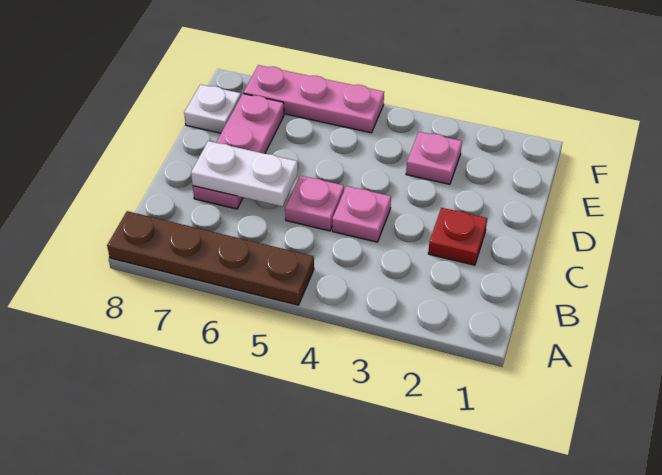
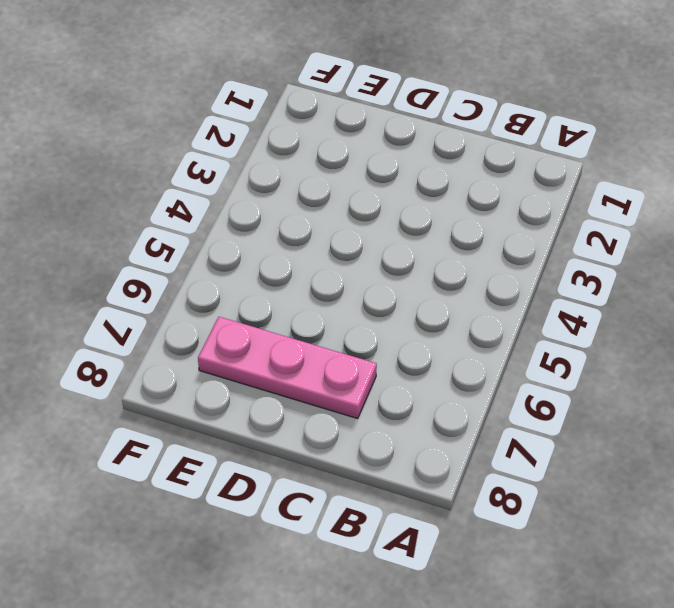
none -> brown plate A5:A8 level 1
none -> red plate C2 level 1

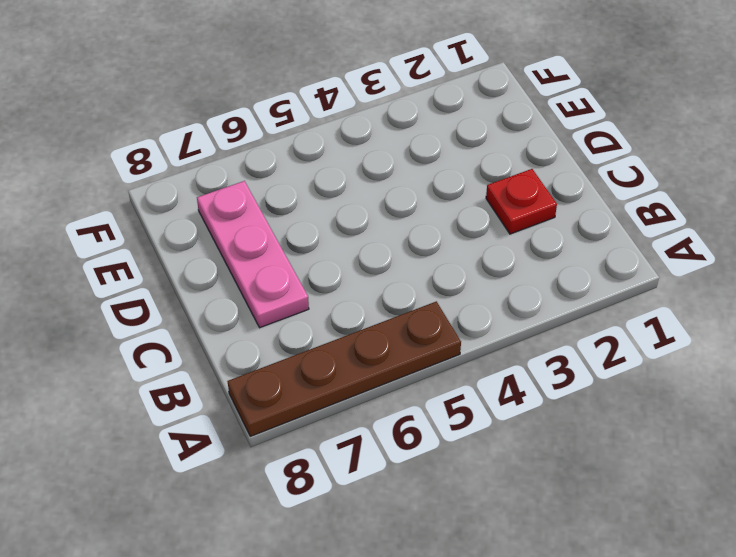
none -> pink plate C4 level 1
none -> pink plate C5 level 1

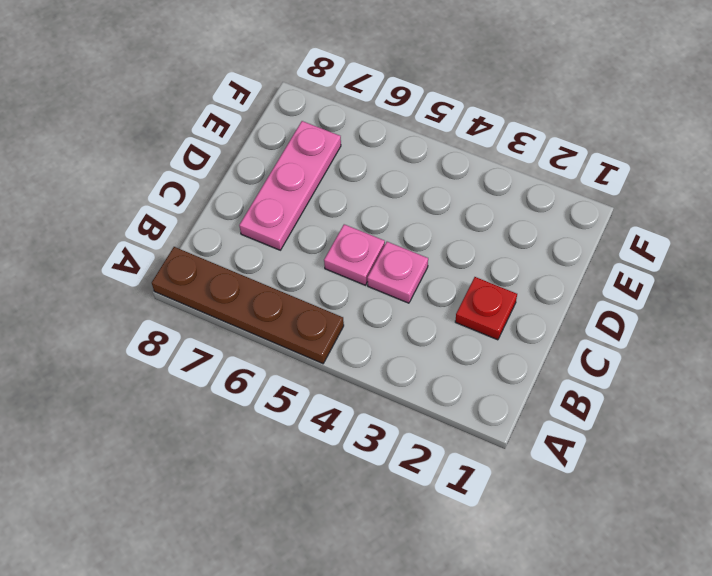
none -> pink plate E3 level 1
none -> white plate E8 level 1

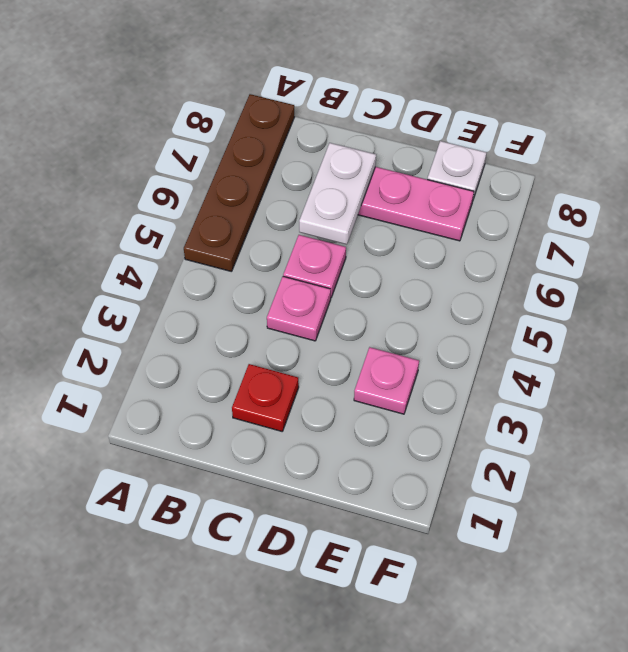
none -> pink plate F5:F7 level 1

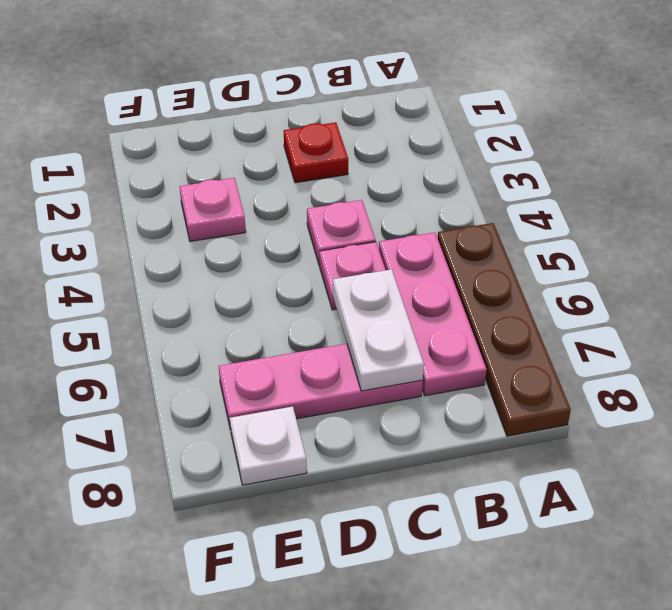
pink plate B5:B7 level 1 -> pink plate F5:F7 level 1

